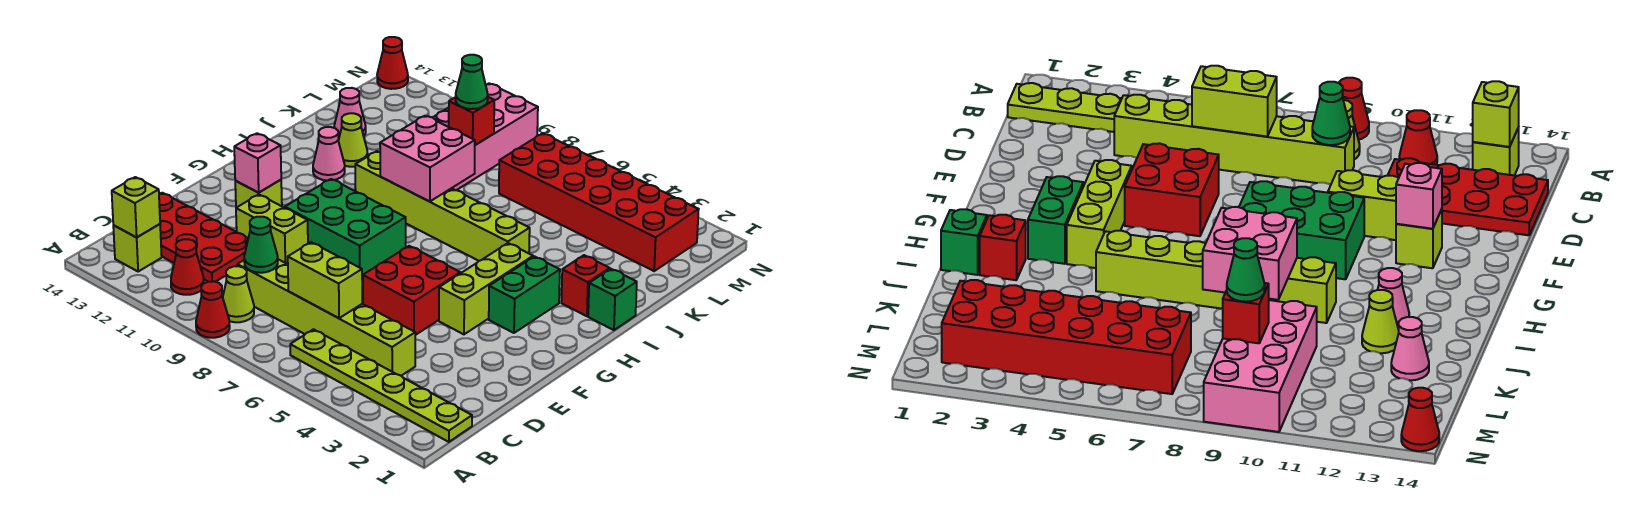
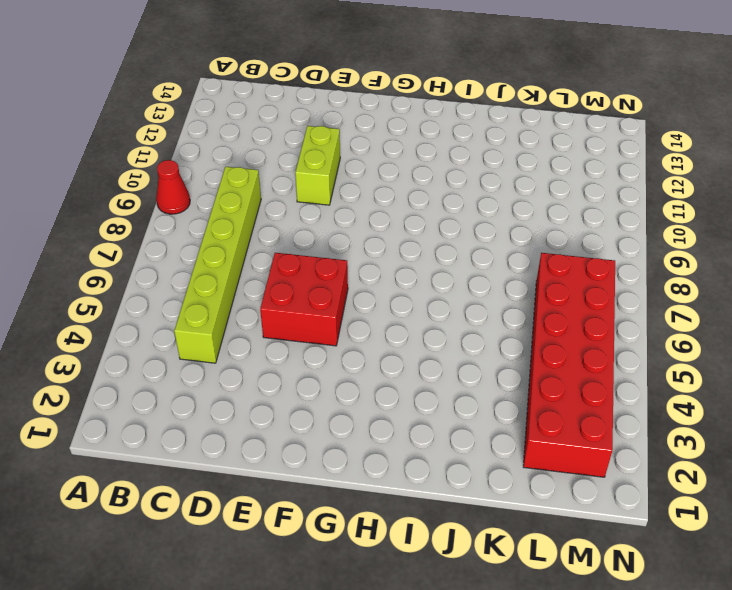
none -> lime plate B1:B6 level 1
none -> lime cone B9 level 1
none -> red cone B11 level 1

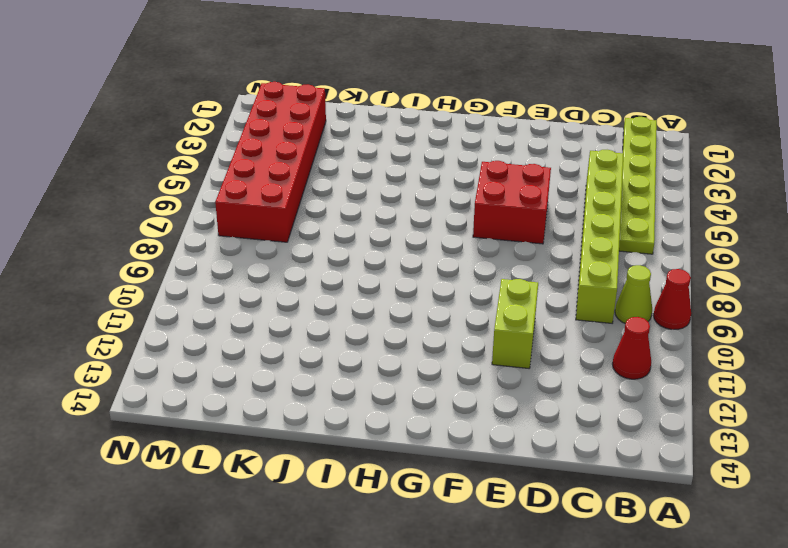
none -> lime brick B13 level 1
none -> red plate C11:D14 level 1
none -> lime brick F4:H4 level 1

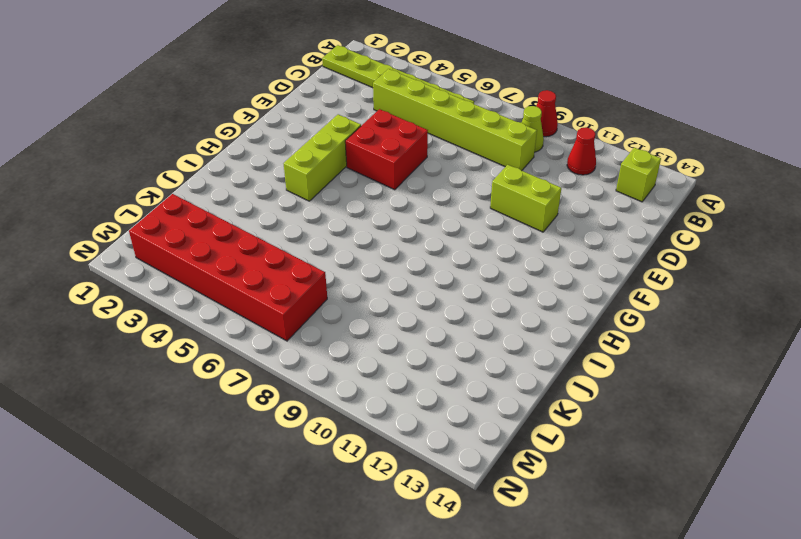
none -> red plate C11:D14 level 1
none -> green brick F8:G10 level 1
none -> lime brick F12 level 1

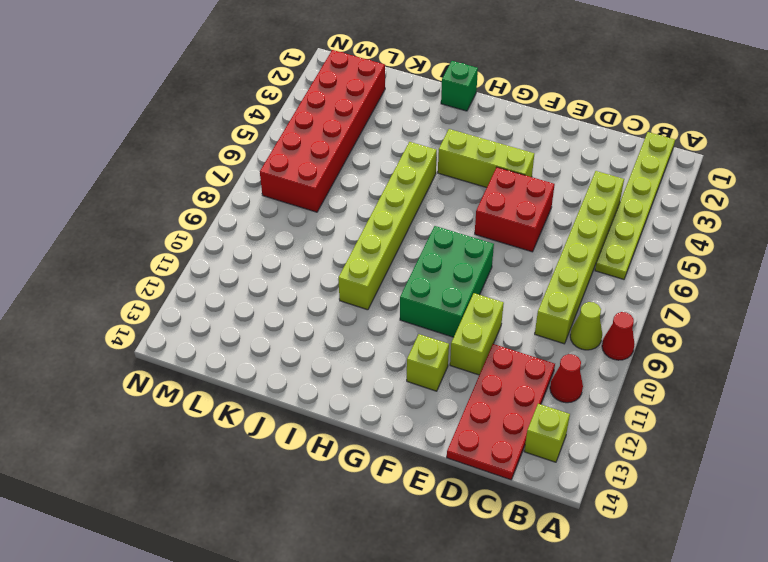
none -> green brick G3:H3 level 1
none -> red brick I2 level 1
none -> pink cone I12 level 1

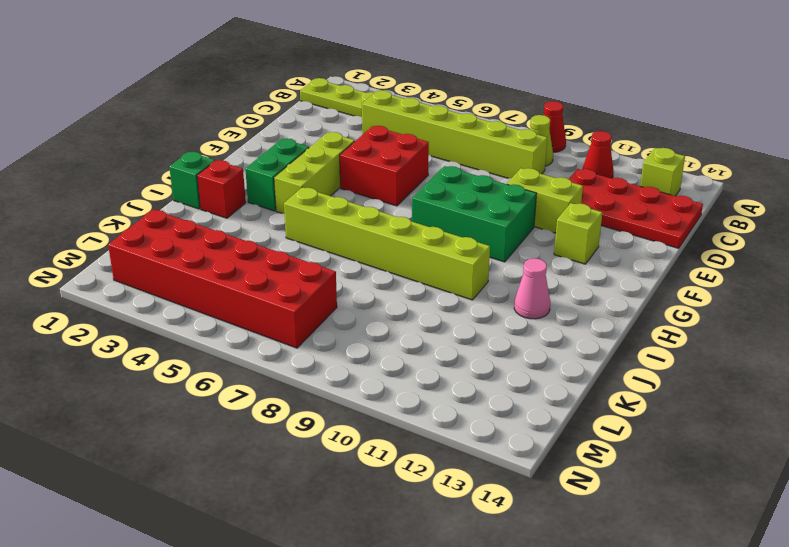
none -> lime cone J12 level 1
none -> pink brick K9:N10 level 1
none -> pink cone K13 level 1

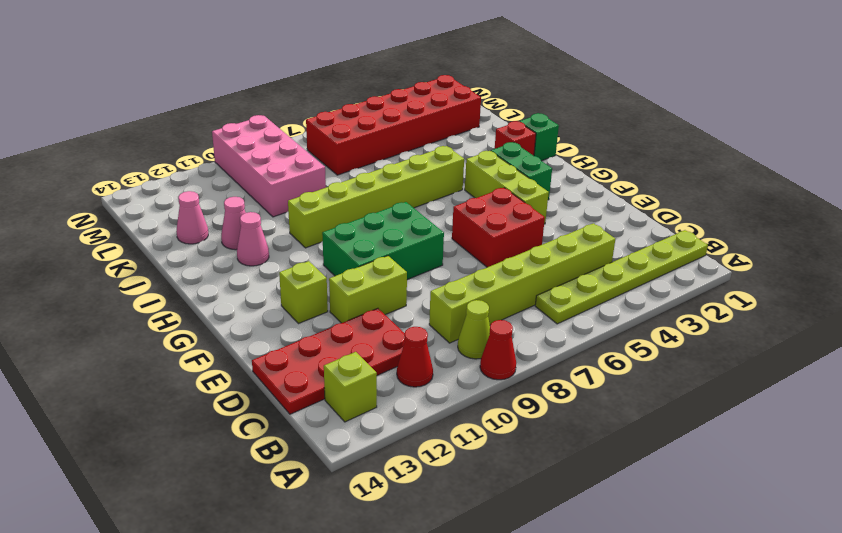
pink cone J12 level 1 -> lime cone J12 level 1
none -> red cone N14 level 1
none -> lime brick B13 level 2
none -> lime brick C6:C7 level 2

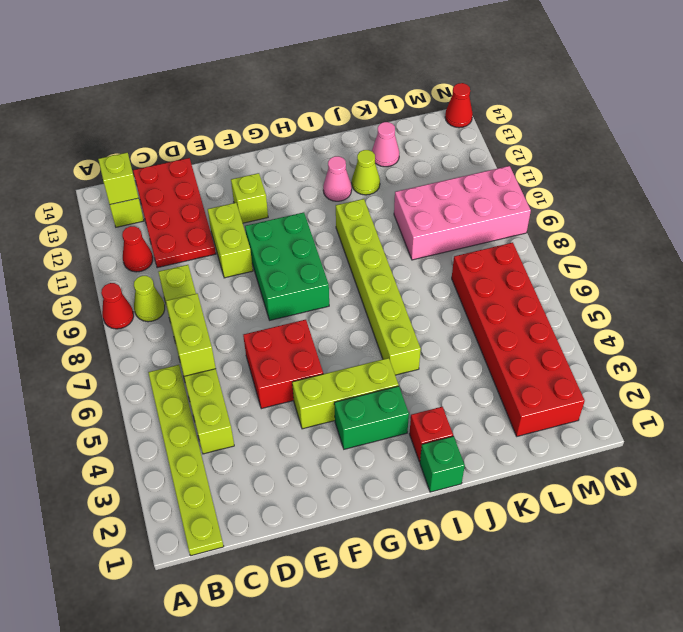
none -> green cone C9 level 2
none -> pink brick F12 level 2
none -> pink brick I8:J9 level 2

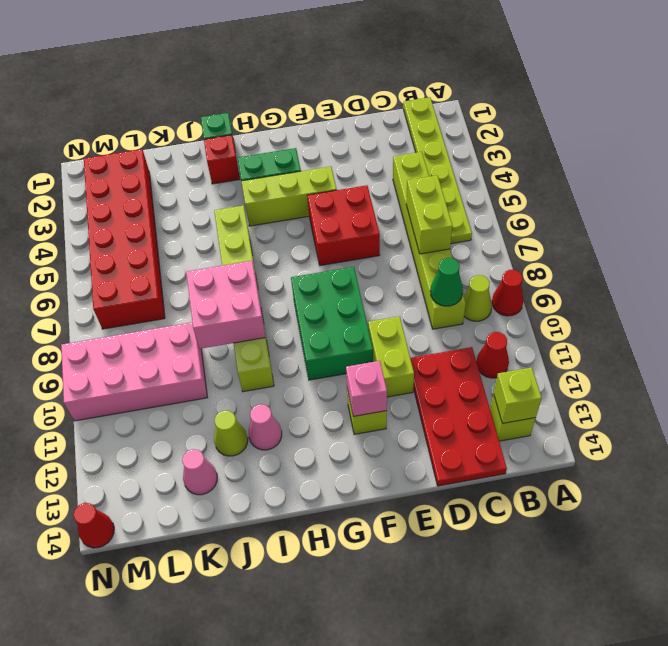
none -> red brick L9 level 2
none -> green cone L9 level 3

